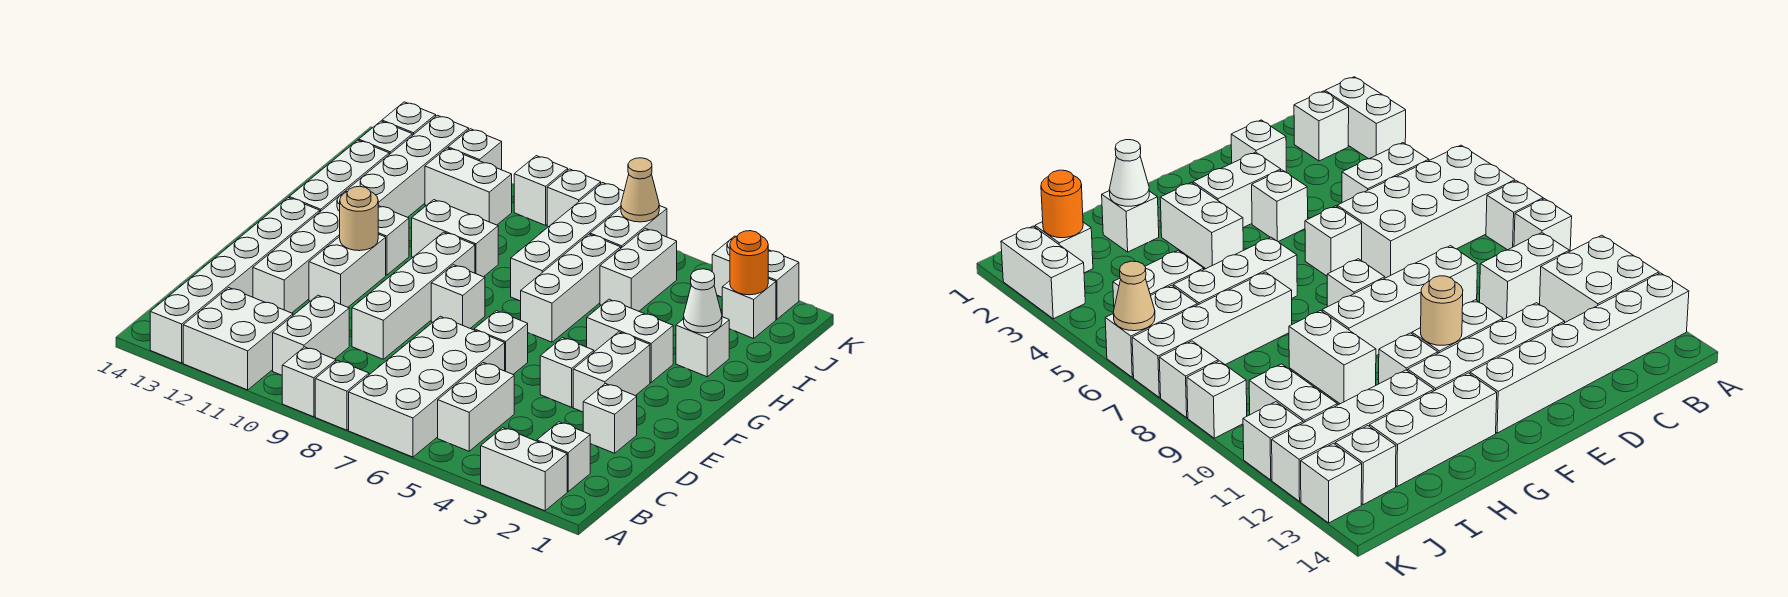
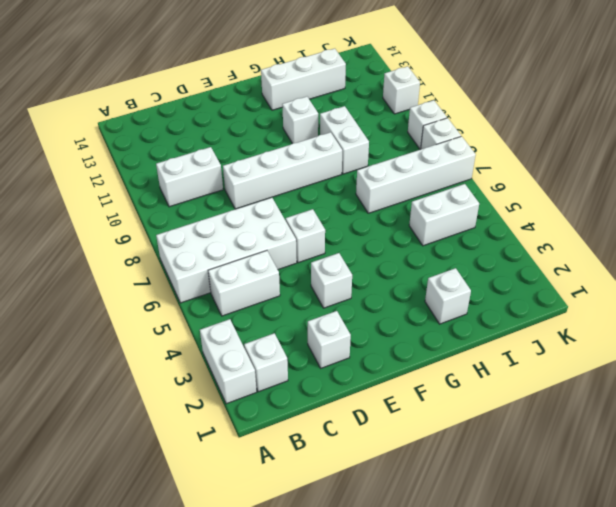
none -> white brick A8 level 1
none -> white brick A9 level 1
none -> white brick A11:B12 level 1
none -> white brick A13:F13 level 1

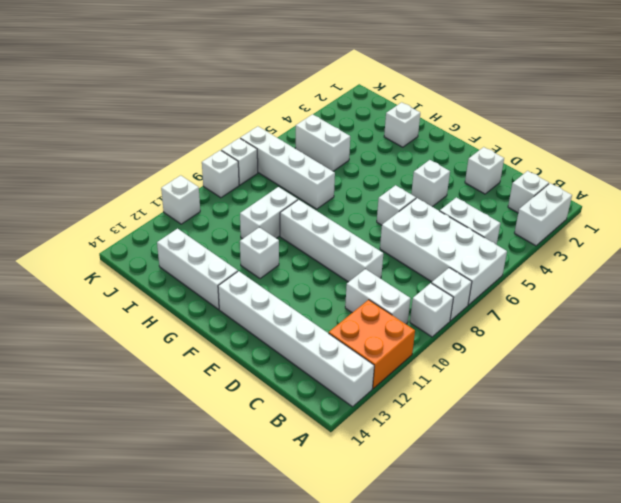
orange brick A11:B12 level 1 -> white brick A11:B12 level 1
none -> white brick D12:G12 level 1
none -> white brick E3:F3 level 1
none -> white brick E11:F11 level 1
none -> white brick F8 level 1

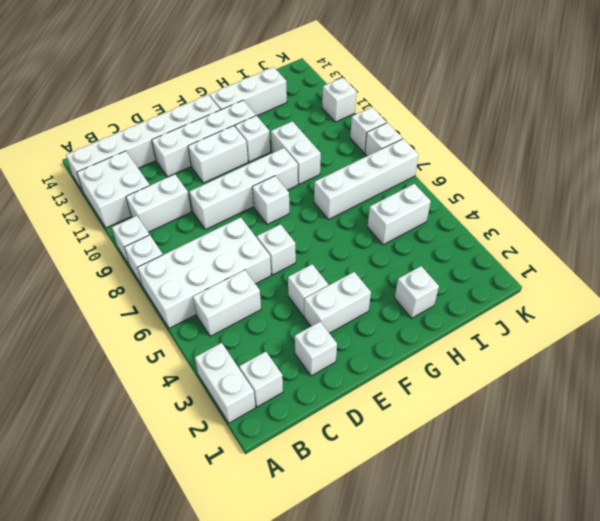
none -> white brick G3:G4 level 1
none -> white brick G6:I6 level 1
none -> white brick H12:K12 level 1
none -> white brick J2 level 1

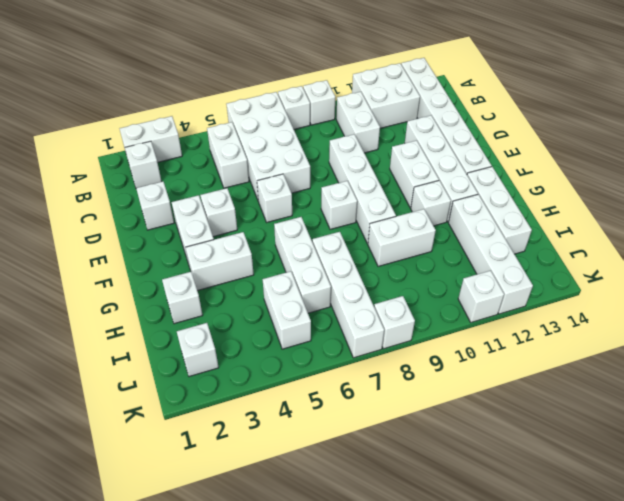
none -> white brick J6:K6 level 1
none -> white brick J10:J11 level 1
none -> white brick J13 level 1
none -> white brick K2:K3 level 1

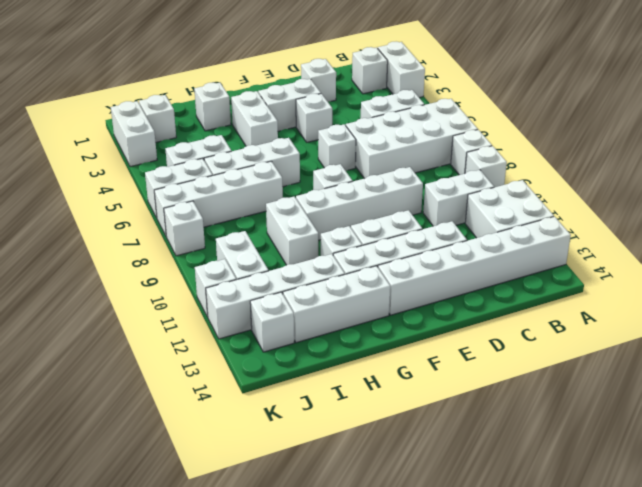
none -> white brick K9 level 1
none -> white brick K13 level 1
none -> tan round brick F11 level 2
none -> white cone H2 level 2

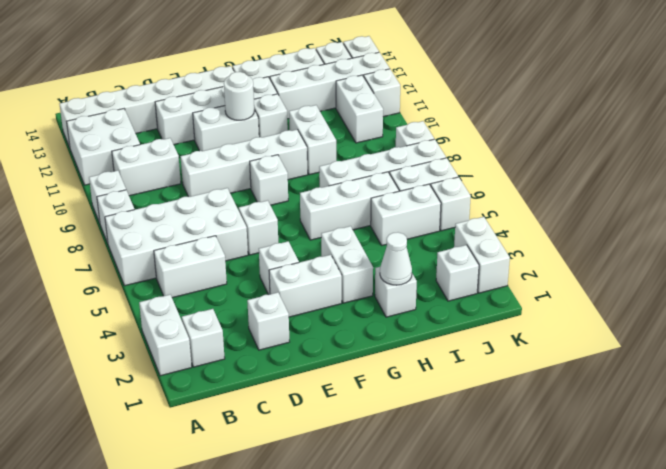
white round brick F11 level 2 -> tan round brick F11 level 2
white brick K5 level 1 -> white brick K9 level 1
none -> orange round brick J2 level 2
none -> tan cone K6 level 2

